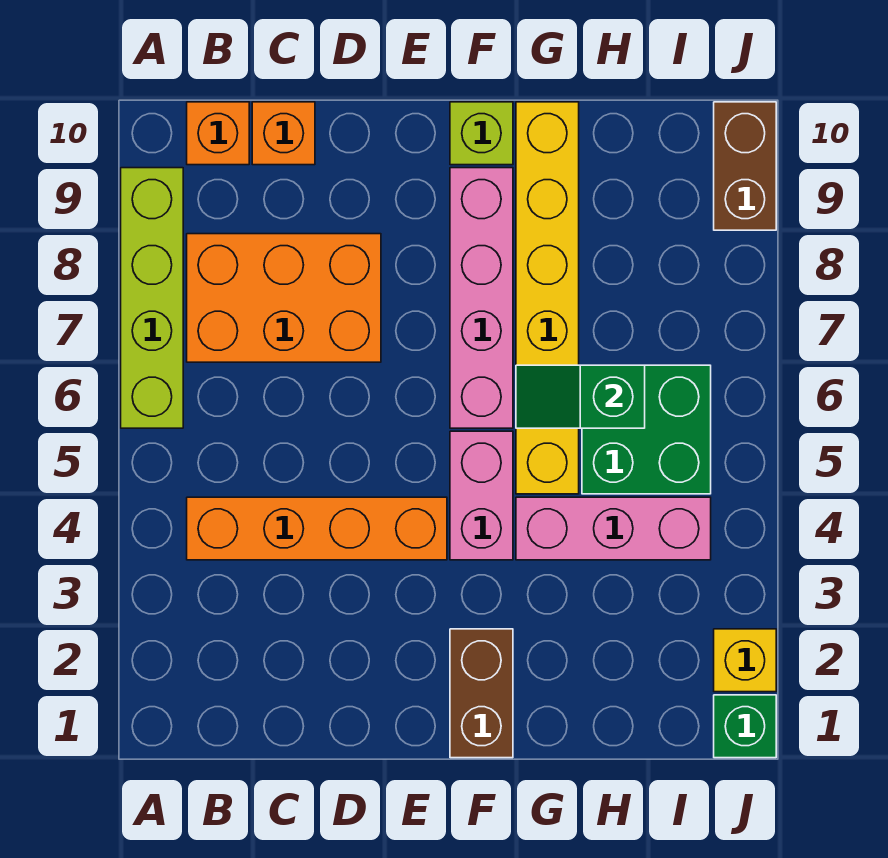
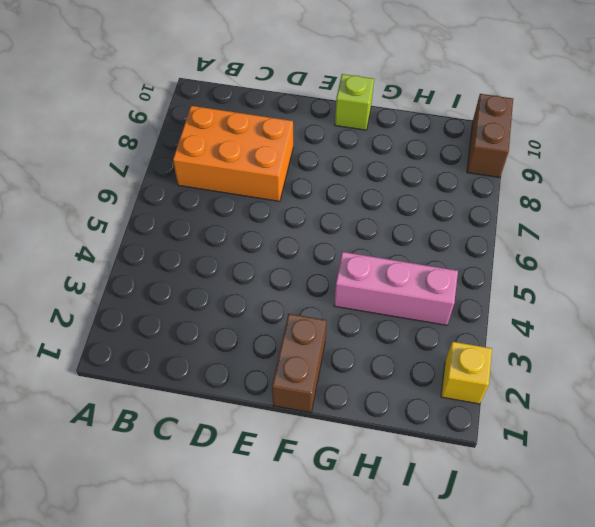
none -> lime brick A6:A9 level 1
none -> orange brick B4:E4 level 1
none -> orange brick B10 level 1

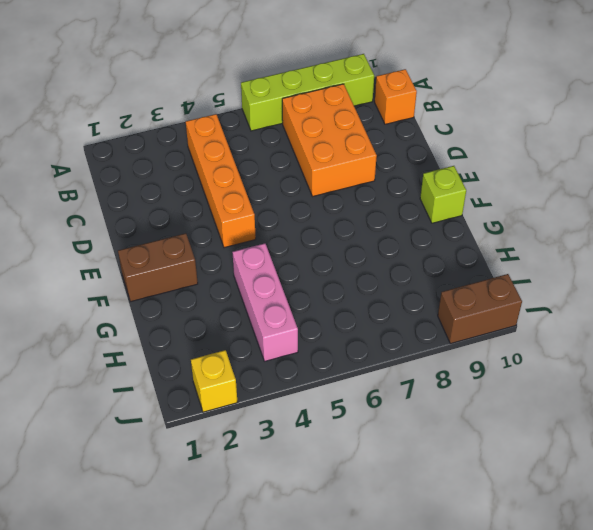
none -> orange brick C10 level 1
none -> pink brick F4:F5 level 1
none -> pink brick F6:F9 level 1

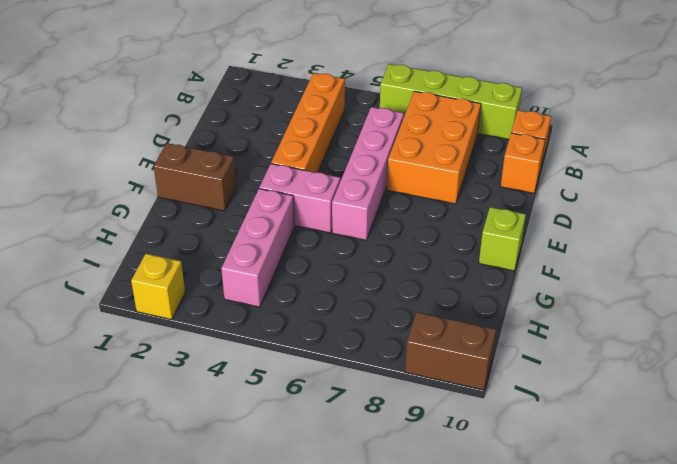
pink brick C6:F6 level 1 -> pink brick F6:F9 level 1
none -> yellow brick G5:G10 level 1
none -> green brick H5:I6 level 1
none -> green brick J1 level 1

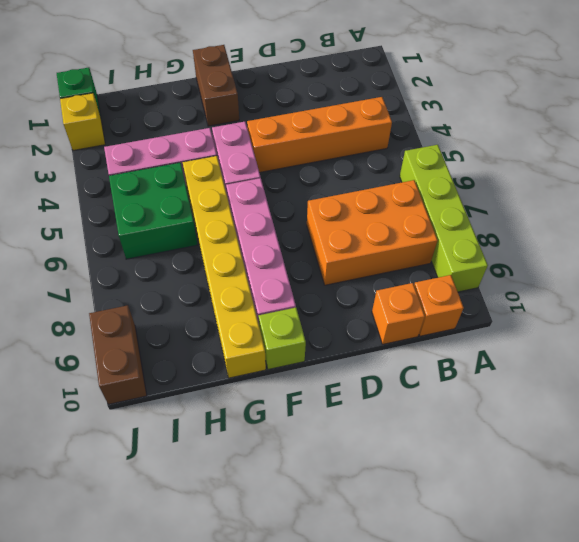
none -> green slope G6:H6 level 2 top H

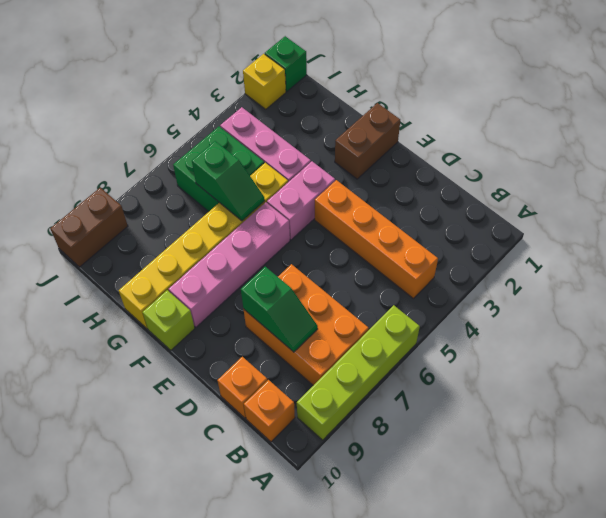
green slope C8:D8 level 2 top D -> none

